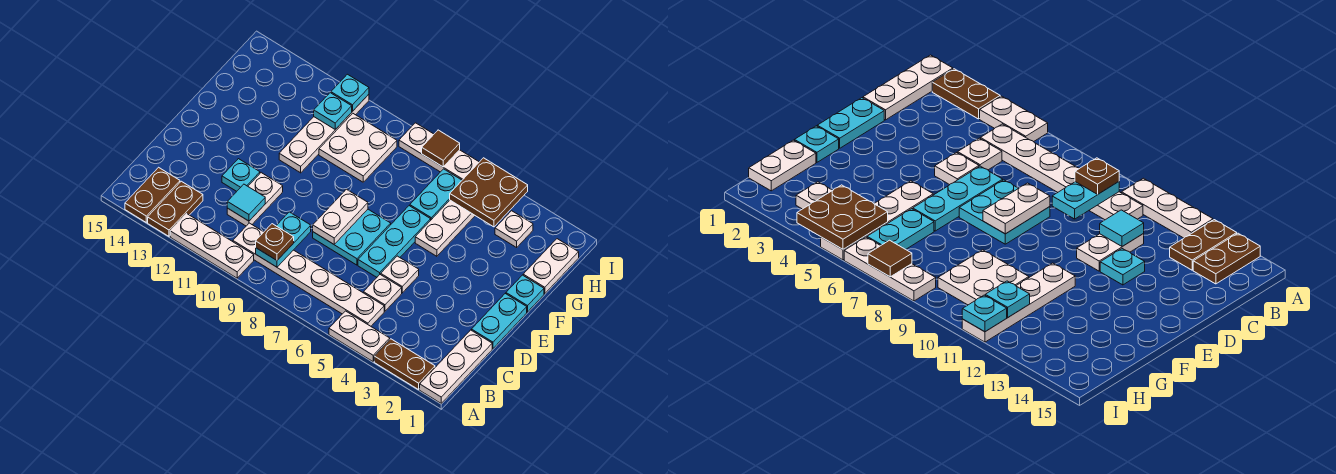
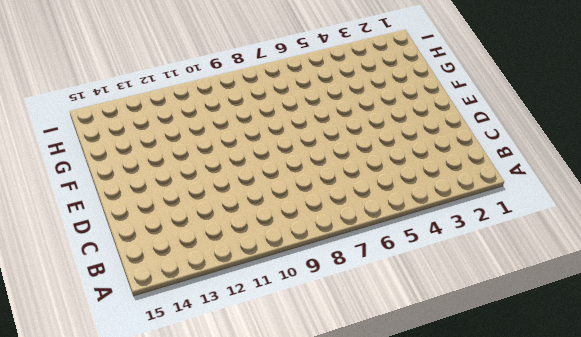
none -> white plate A1:C1 level 1
none -> brown plate A2:A3 level 1
none -> white plate A4:A5 level 1
none -> white plate A10:A12 level 1

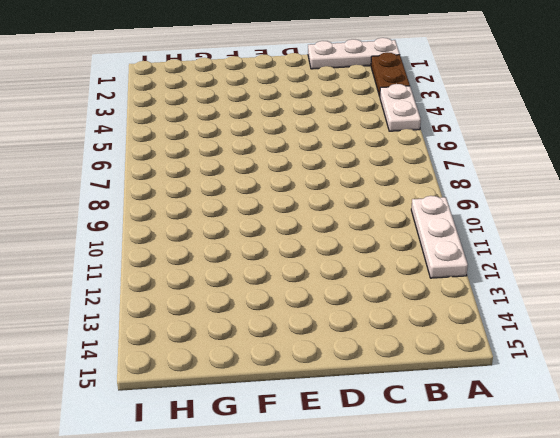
none -> brown plate A13:B13 level 1
none -> brown plate A14:B14 level 1
none -> white plate B5:B10 level 1
none -> white plate C5 level 1

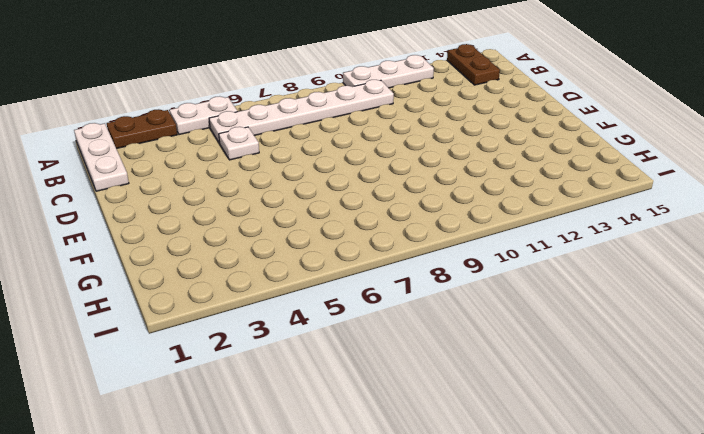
none -> brown plate A13:B13 level 1
none -> white plate C11:D11 level 1
none -> cyan plate D1:E1 level 1
none -> white plate D5 level 1

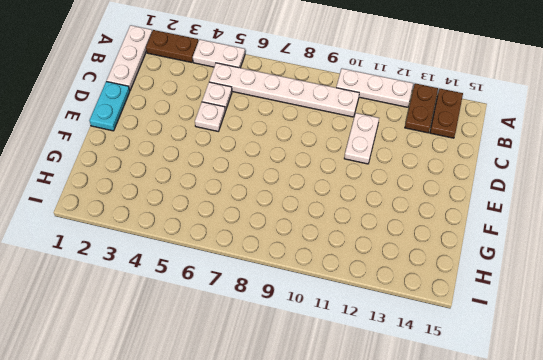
none -> cyan plate D6:F6 level 1
none -> cyan plate D7:E8 level 1
none -> cyan plate D12 level 1
none -> cyan plate F1 level 1

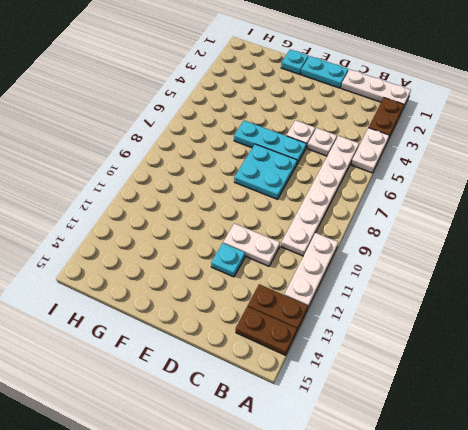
none -> white plate F5:I5 level 1
none -> white plate F11:I11 level 1
none -> white plate G1:H1 level 1
none -> cyan plate G6:H6 level 1

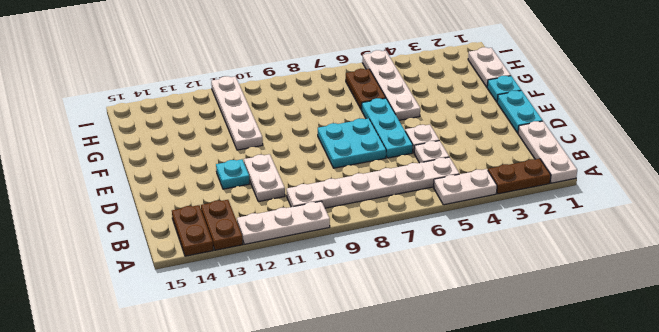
brown plate G6:H6 level 1 -> cyan plate G6:H6 level 1
none -> white plate G9:H10 level 1
none -> white plate H3 level 1
none -> white plate I6:I8 level 1
none -> cyan plate B9:C9 level 2

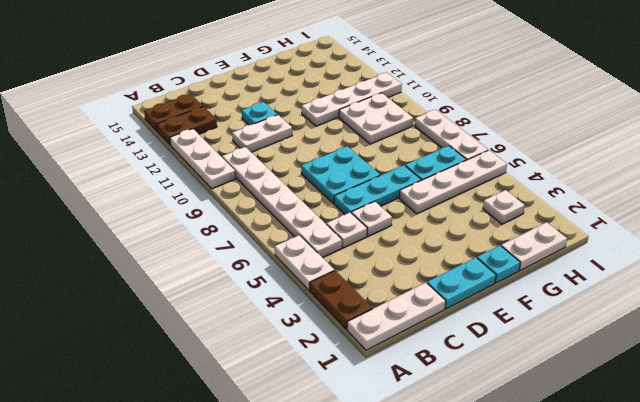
none -> cyan plate B9:C9 level 2
none -> cyan tile C11 level 2
none -> white plate D8:E8 level 2
none -> brown plate H4:I5 level 2

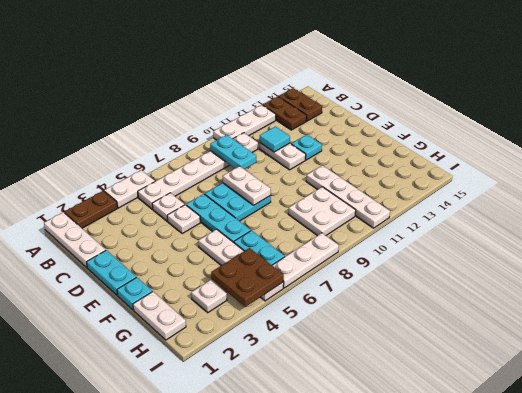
none -> cyan plate H11 level 2
none -> brown tile I7 level 2
none -> cyan plate I11 level 2
none -> brown plate B9 level 3

